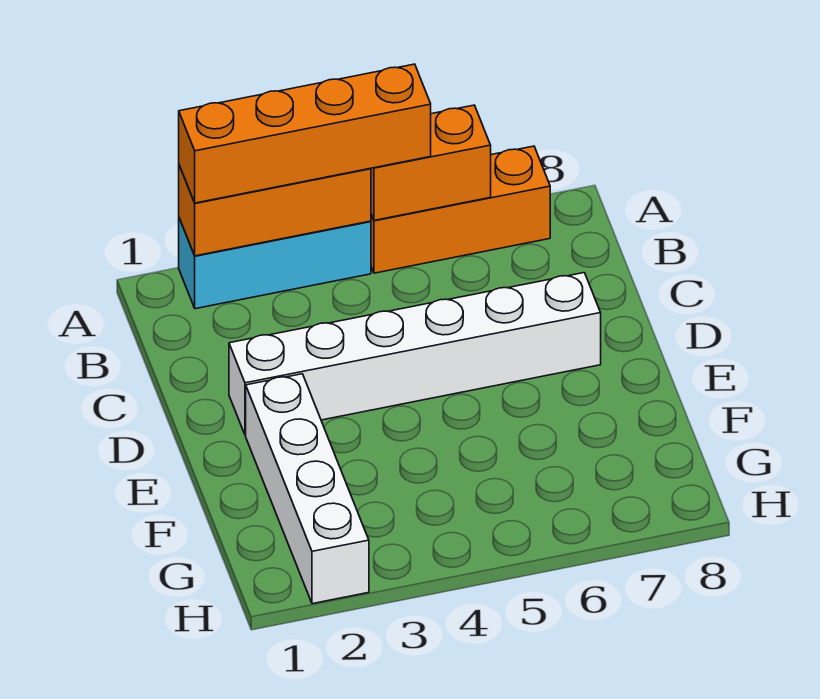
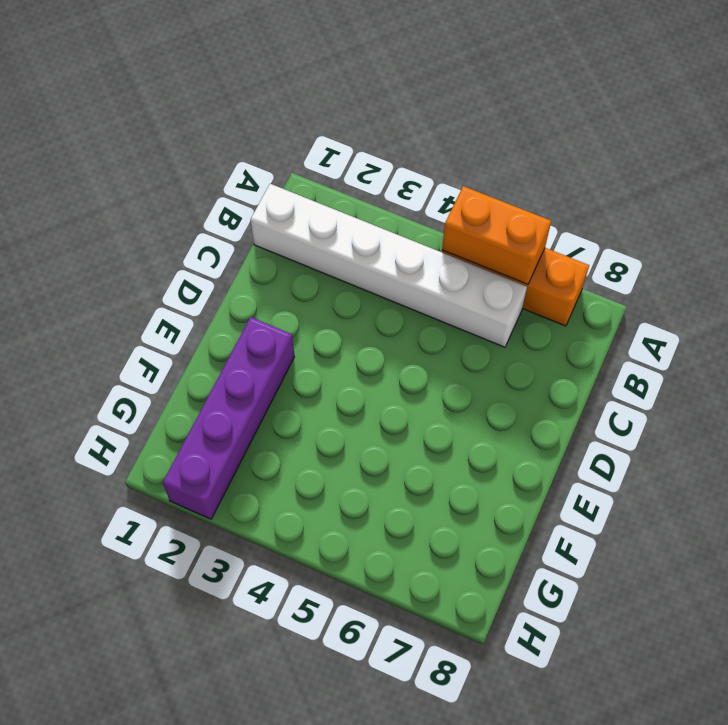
white brick B1:B6 level 1 -> white brick D2:D7 level 1
purple brick E2:H2 level 1 -> white brick E2:H2 level 1
none -> cyan brick A2:A4 level 1
none -> orange brick A2:A4 level 2

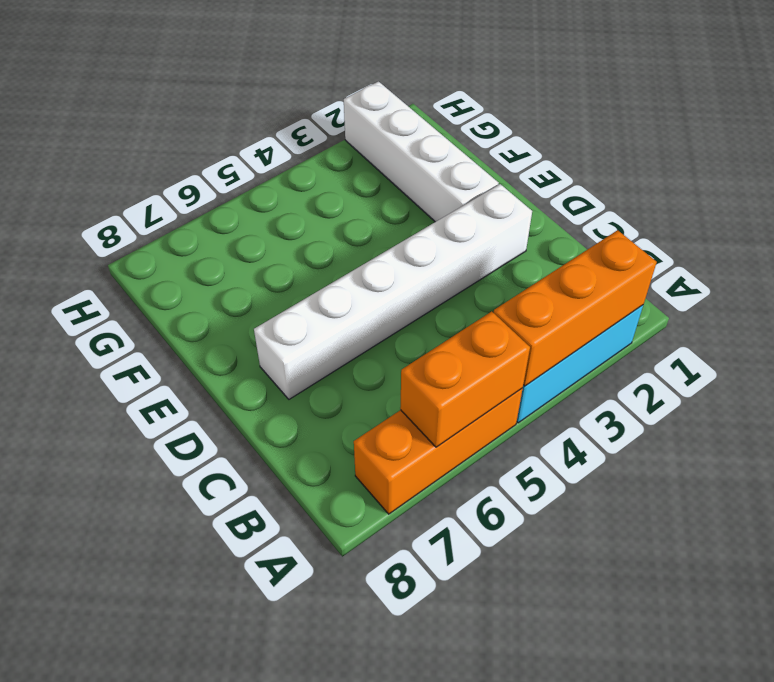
none -> orange brick A2:A5 level 3

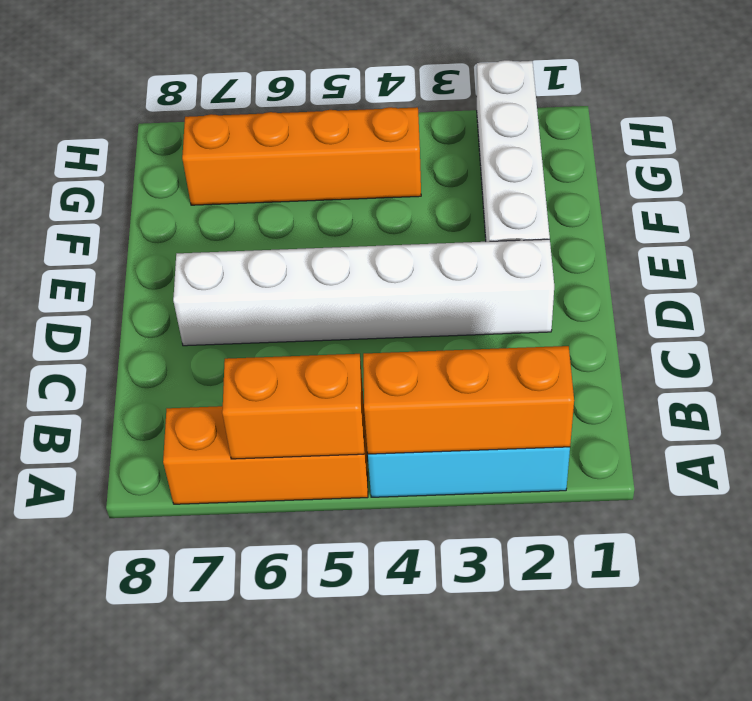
orange brick G4:G7 level 1 -> orange brick A2:A5 level 3

